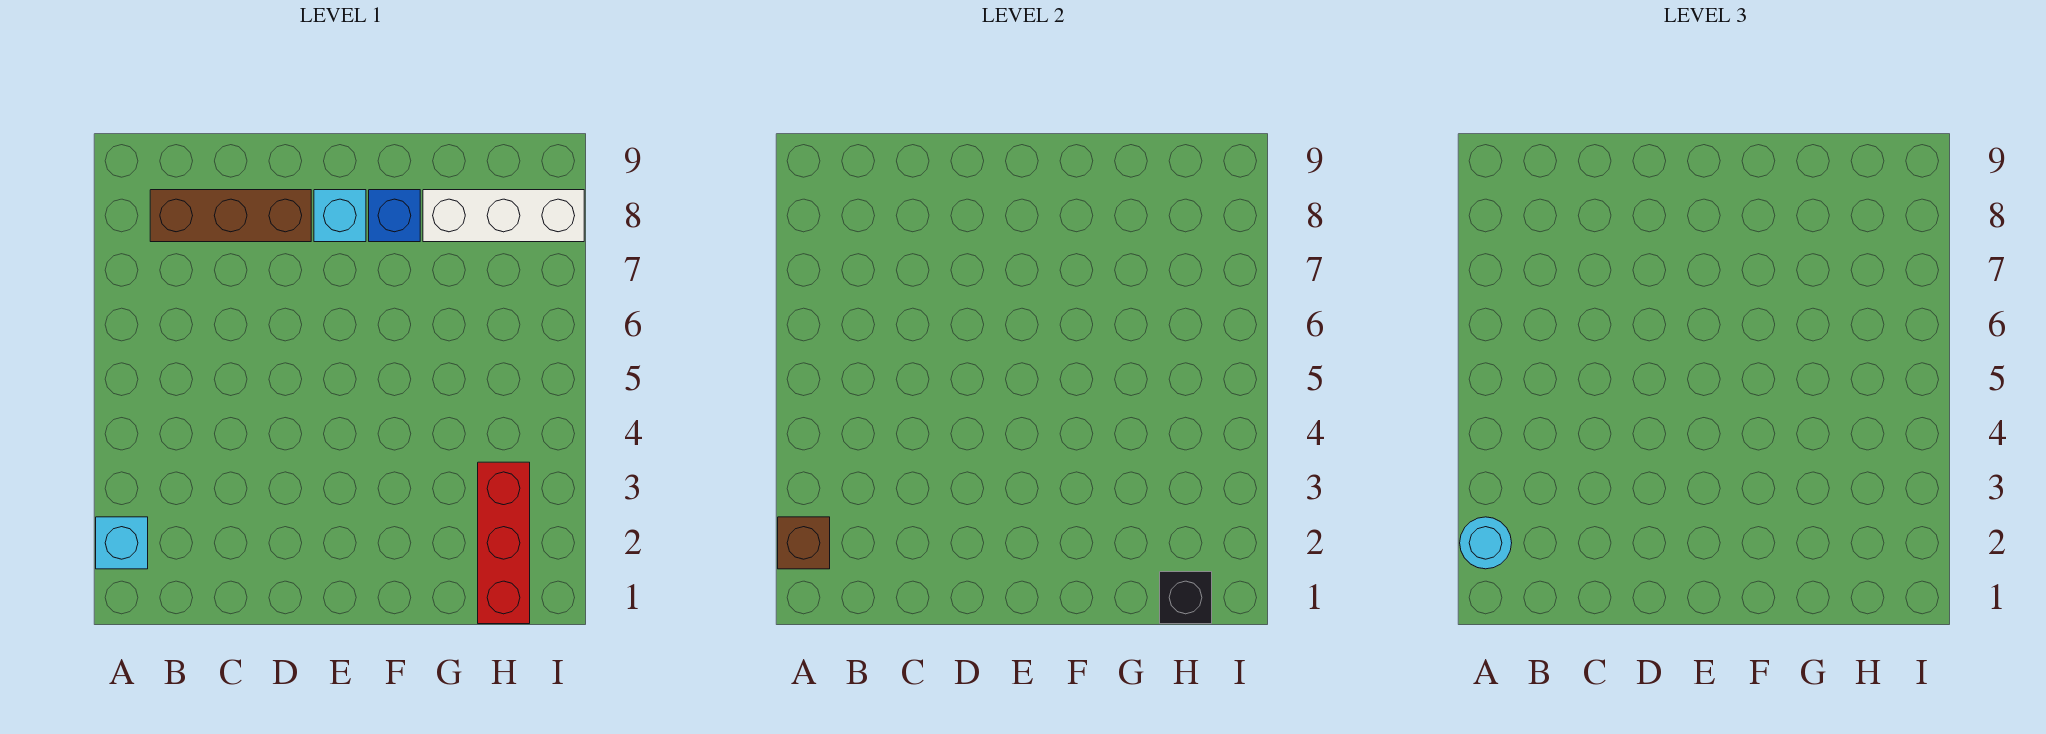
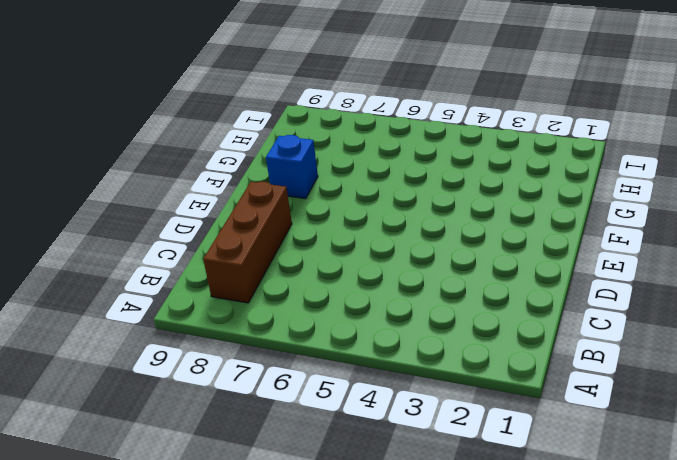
none -> cyan brick A2 level 1
none -> cyan brick E8 level 1

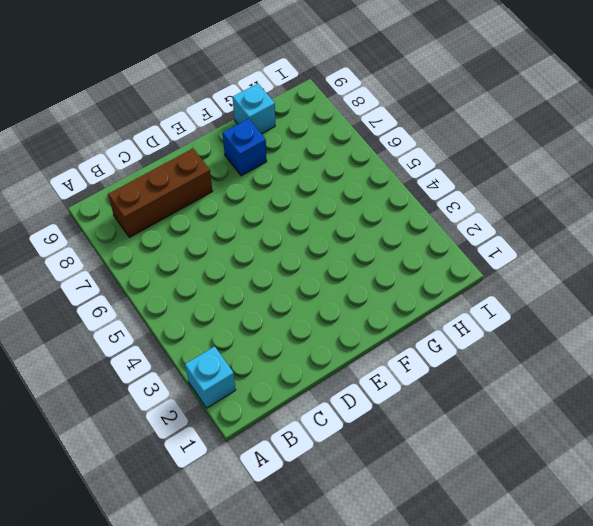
cyan brick G9 level 1 -> cyan brick E8 level 1
none -> white brick G8:I8 level 1
none -> red brick H1:H3 level 1

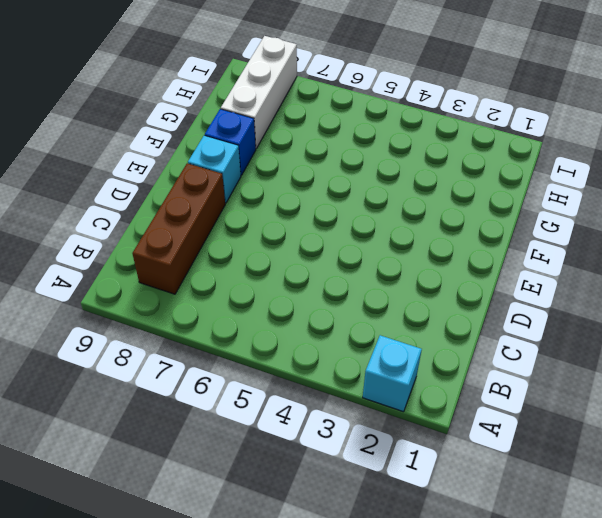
none -> red brick H1:H3 level 1
none -> brown brick A2 level 2

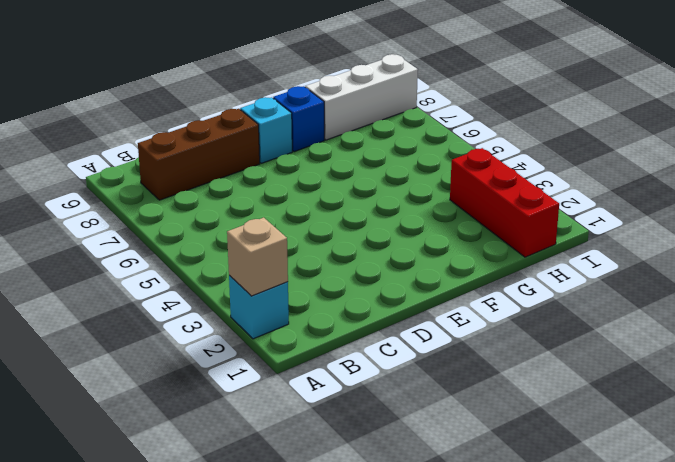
tan brick A2 level 2 -> brown brick A2 level 2
none -> black brick H1 level 2
none -> cyan round brick A2 level 3

